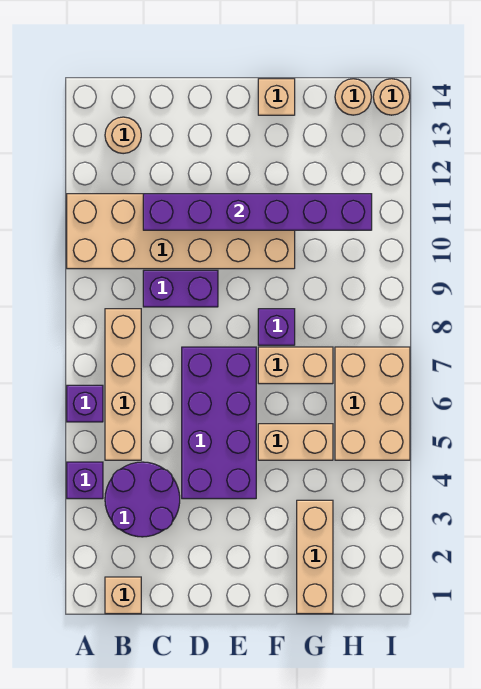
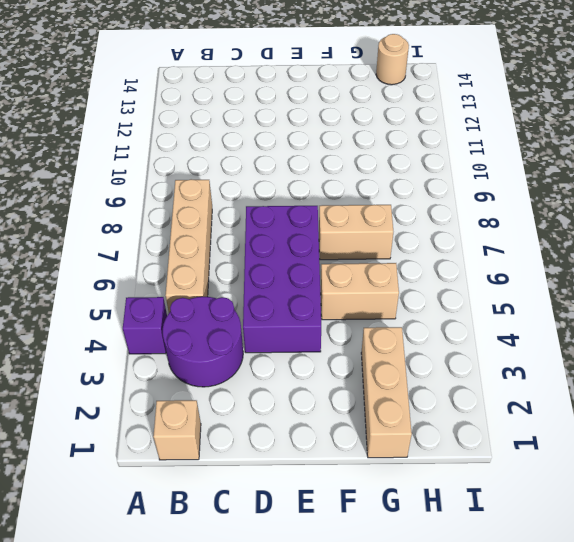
none -> purple brick A6 level 1
none -> tan brick A10:F11 level 1
none -> tan round brick B13 level 1

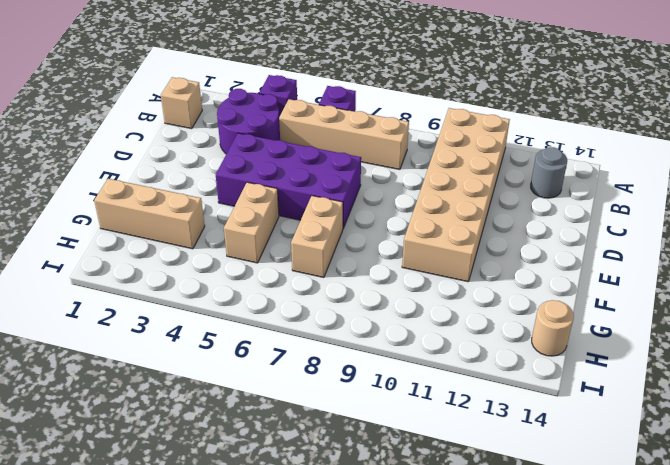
grey round brick B13 level 1 -> tan round brick B13 level 1
none -> purple brick C9:D9 level 1
none -> purple brick F8 level 1
none -> tan brick F14 level 1

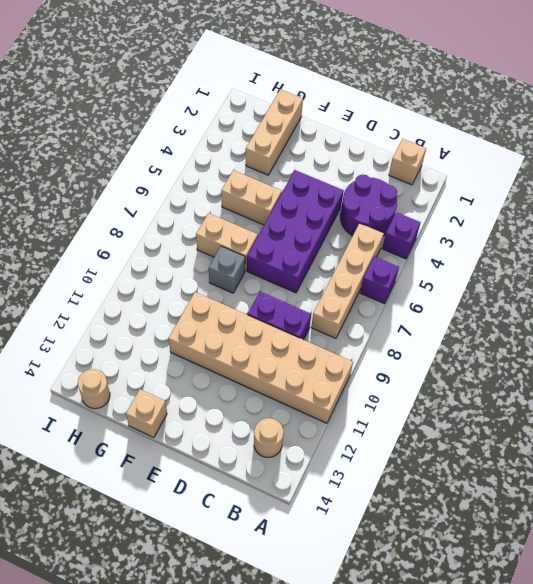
grey brick F8 level 1 -> purple brick F8 level 1
none -> tan brick H5:I7 level 1
none -> tan round brick I14 level 1
none -> purple brick C11:H11 level 2

